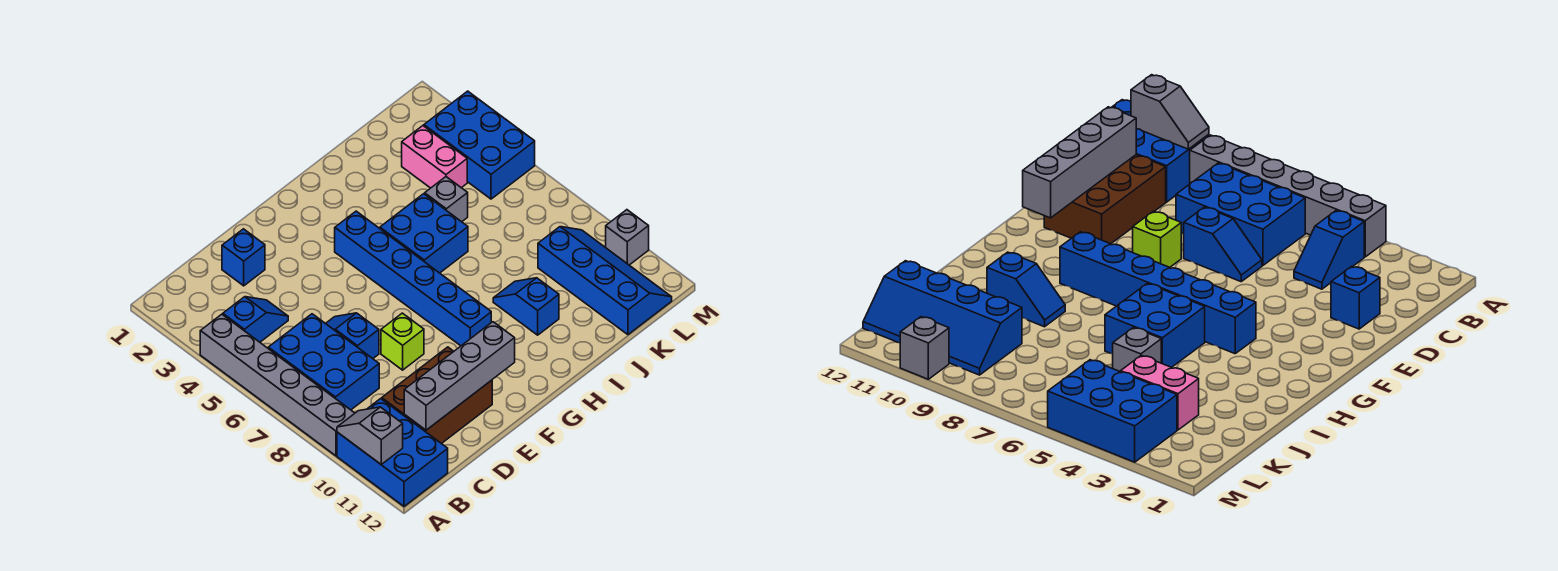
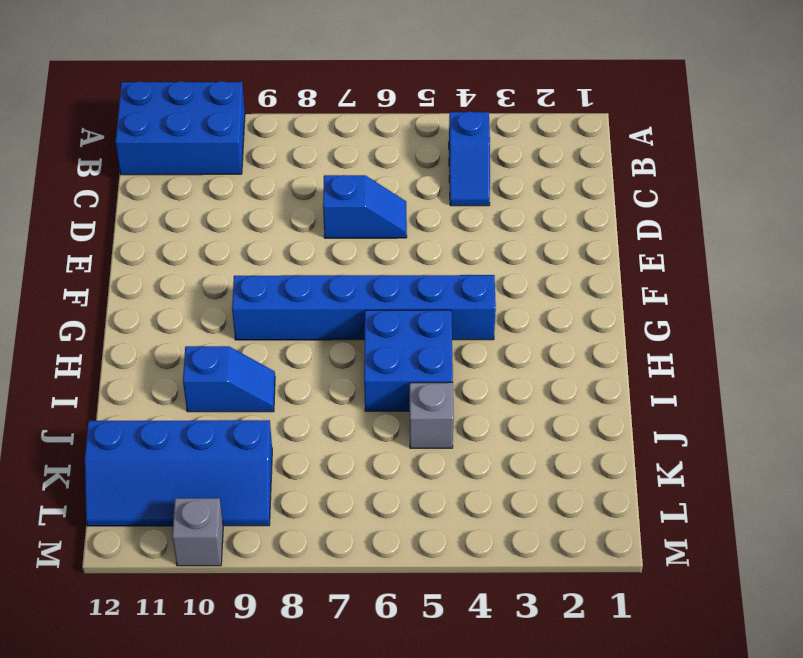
none -> grey brick A4:A9 level 1
none -> blue brick B6:C8 level 1
none -> brown brick C10:E11 level 1

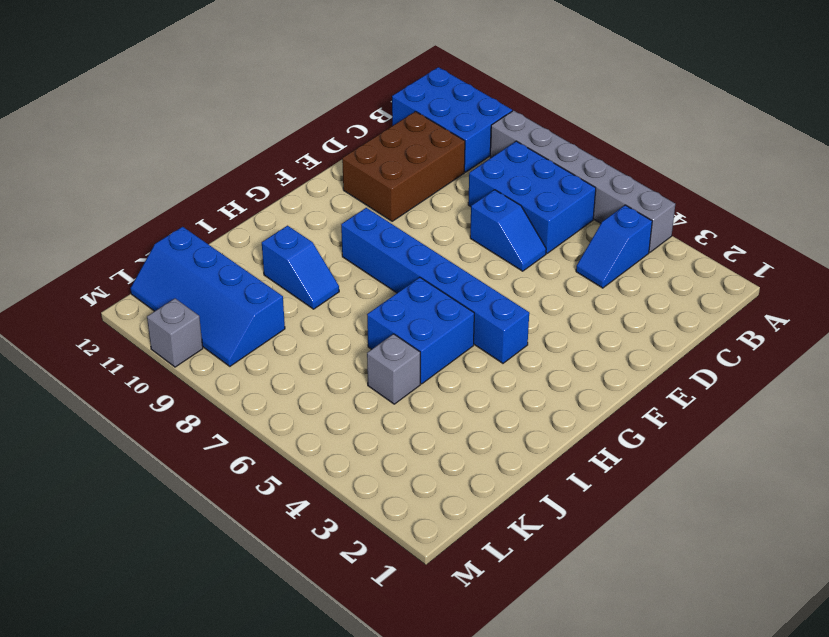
none -> blue brick D2 level 1
none -> lime brick E8 level 1
none -> pink brick K3:K4 level 1

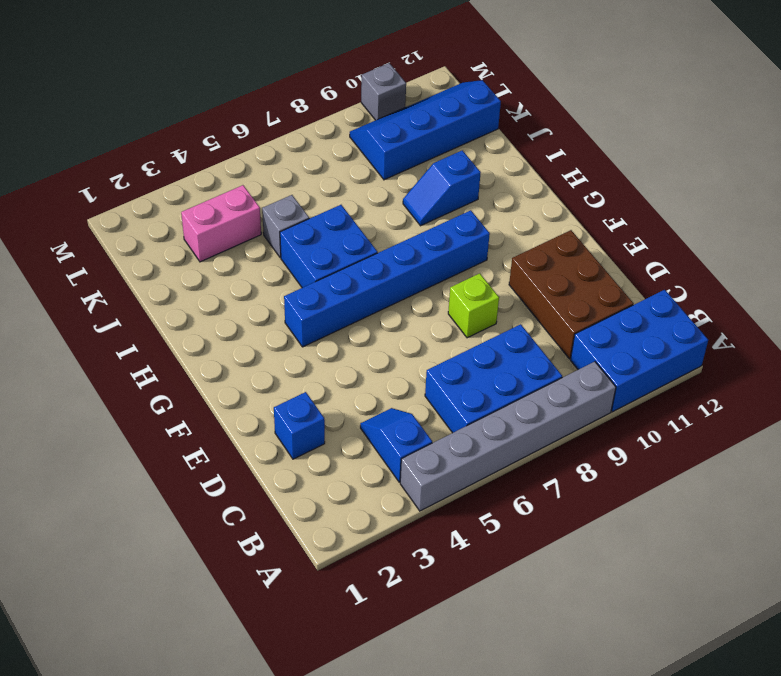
none -> blue slope D6:D7 level 1 top 7
none -> blue brick L3:M5 level 1
none -> grey slope A10:A11 level 2 top 11

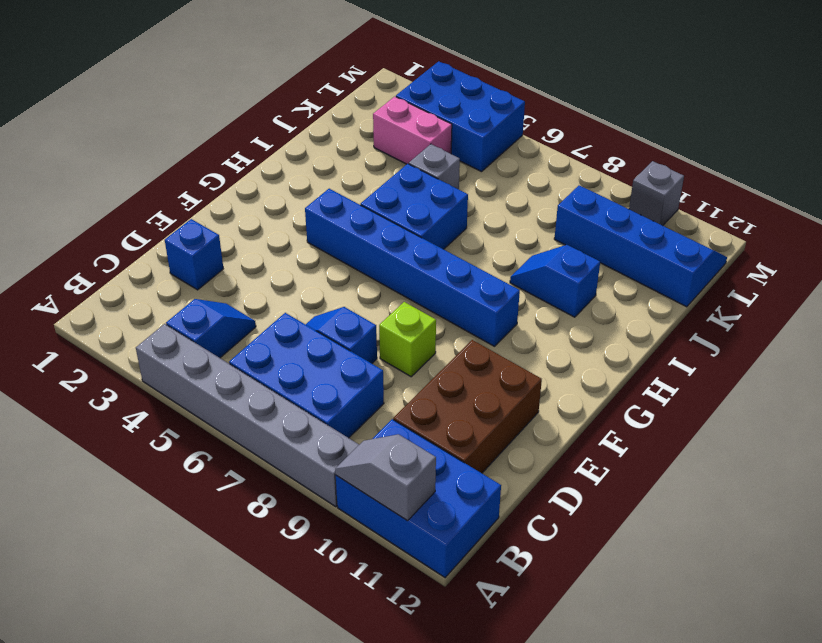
none -> grey brick C11:F11 level 2

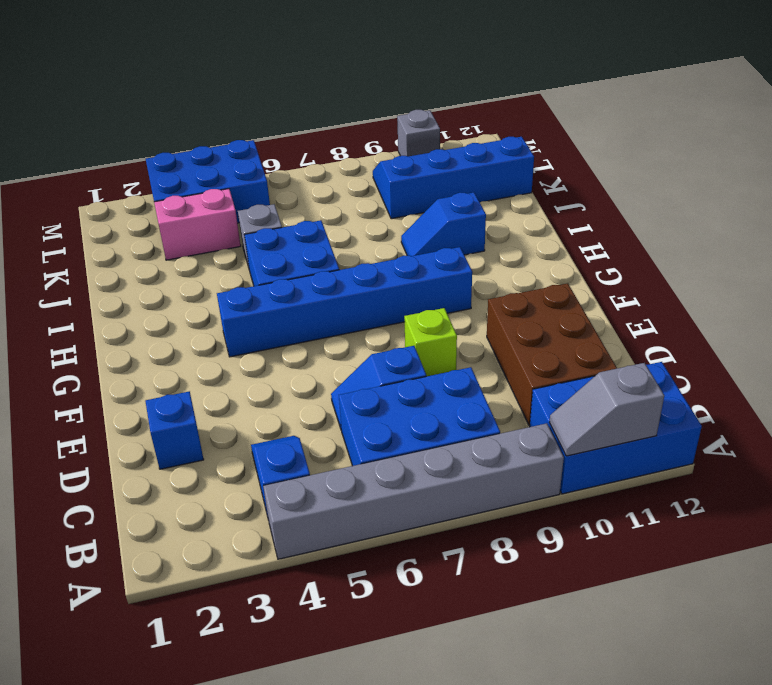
none -> grey brick C11:F11 level 2

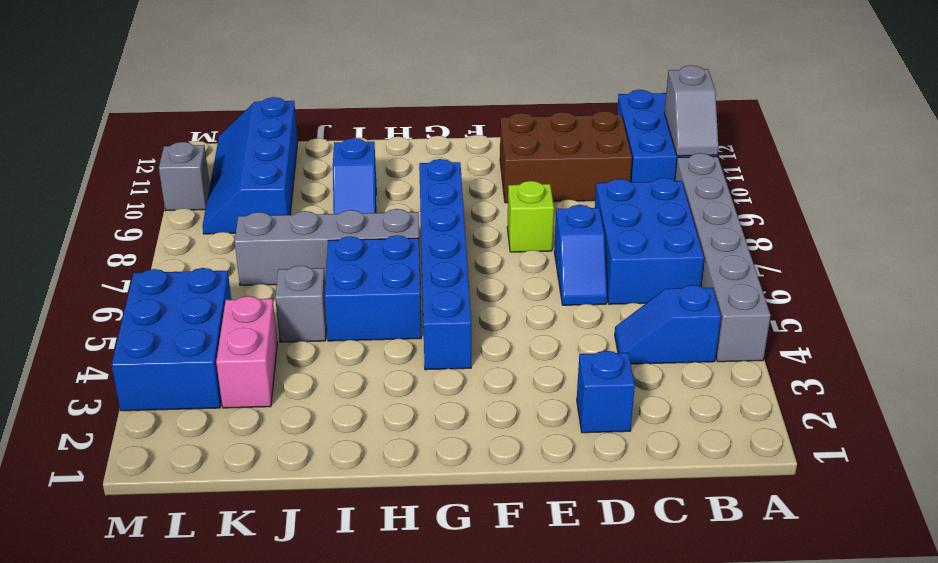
grey brick H7:K7 level 1 -> grey brick C11:F11 level 2

